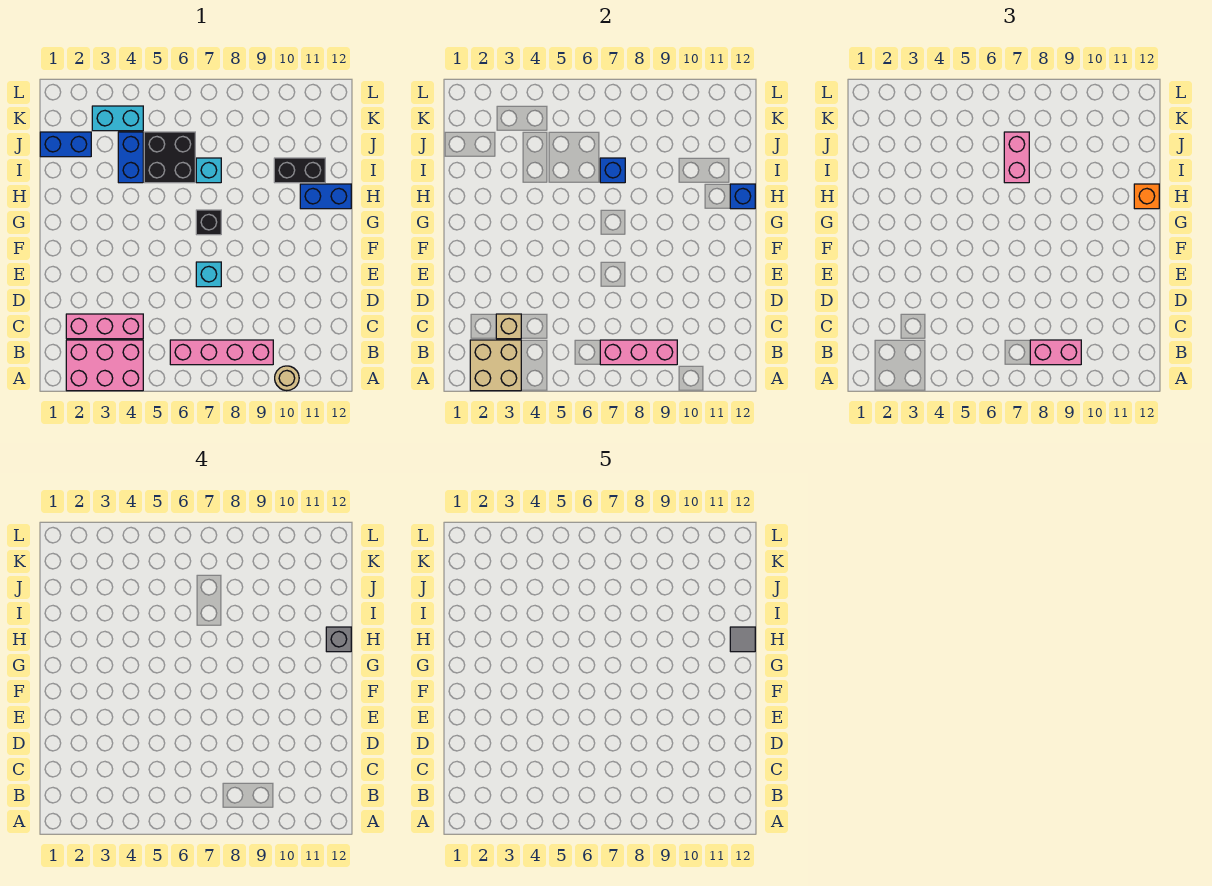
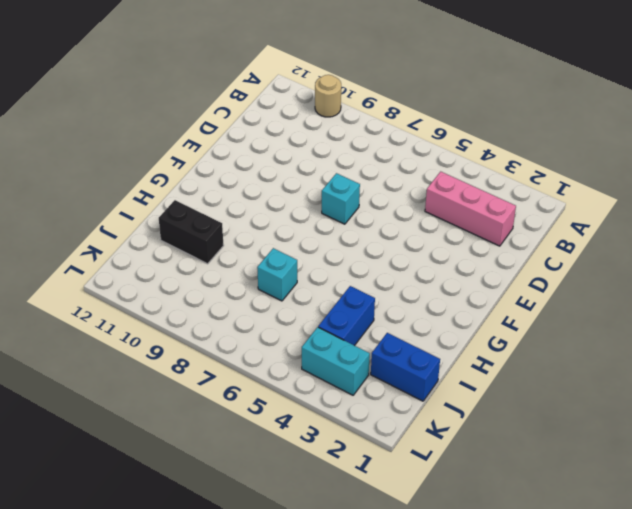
none -> pink brick A2:B4 level 1
none -> pink brick B6:B9 level 1
none -> black brick G7 level 1

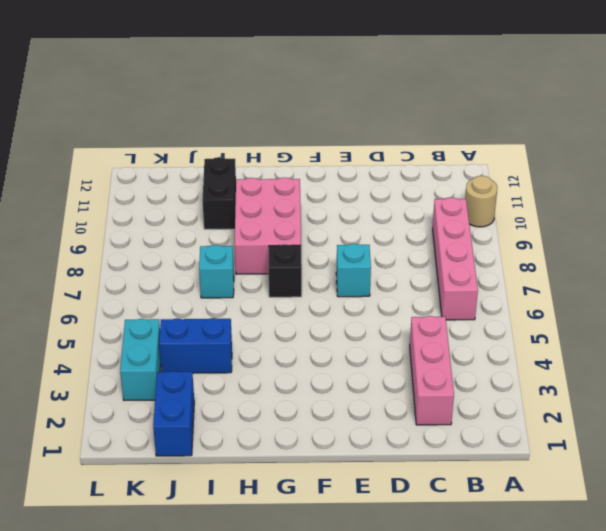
pink brick G8:H10 level 1 -> pink brick A2:B4 level 1
none -> blue brick H11:H12 level 1
none -> black brick I5:J6 level 1
none -> tan brick A2:B3 level 2

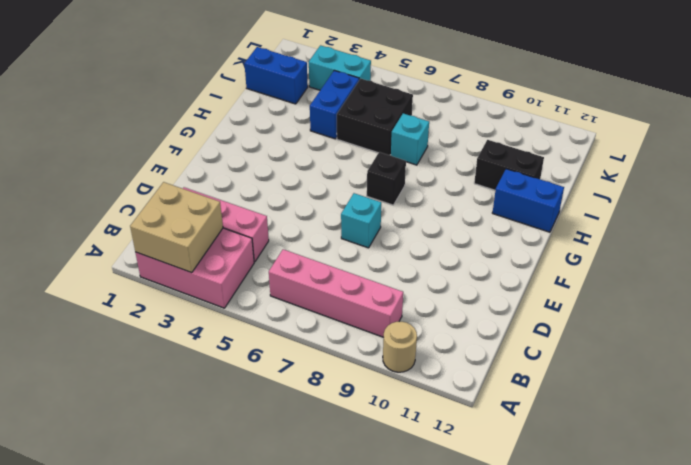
none -> pink brick B7:B9 level 2
none -> tan brick C3 level 2
none -> blue brick H12 level 2

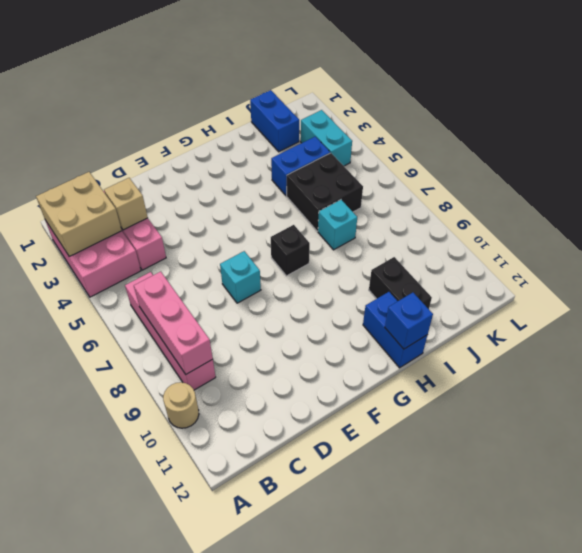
none -> blue brick I7 level 2
none -> pink brick B8:B9 level 3
none -> orange brick H12 level 3

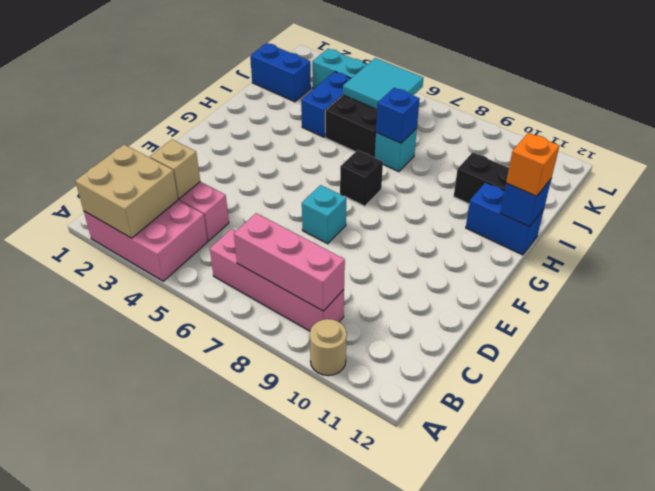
cyan tile J5:K6 level 2 -> none
none -> pink brick B8:B9 level 3
none -> pink brick I7:J7 level 3
none -> grey brick H12 level 4

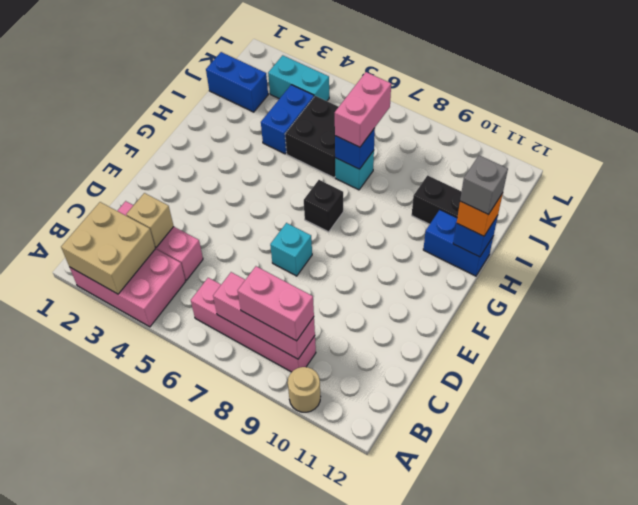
none -> grey tile H12 level 5

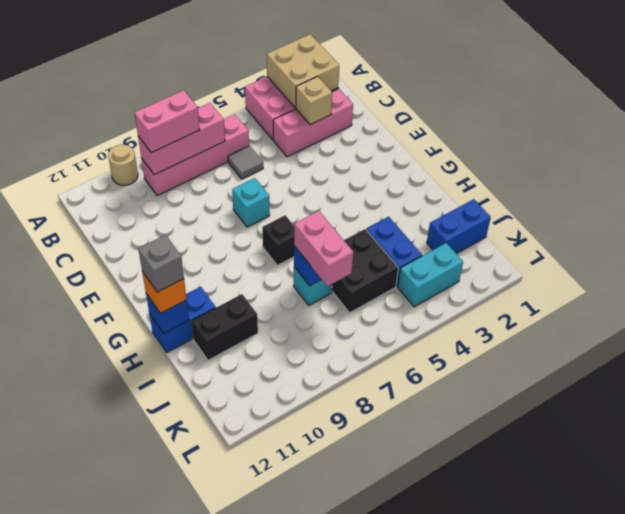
grey tile C6 level 1 -> grey tile H12 level 5

